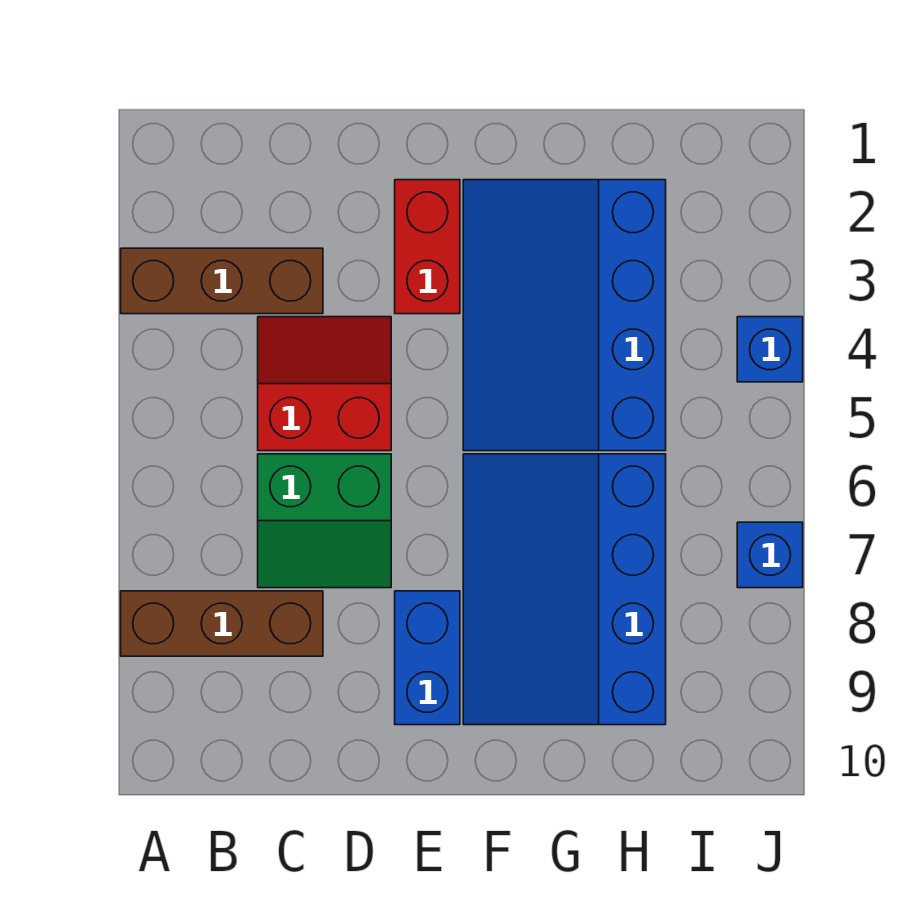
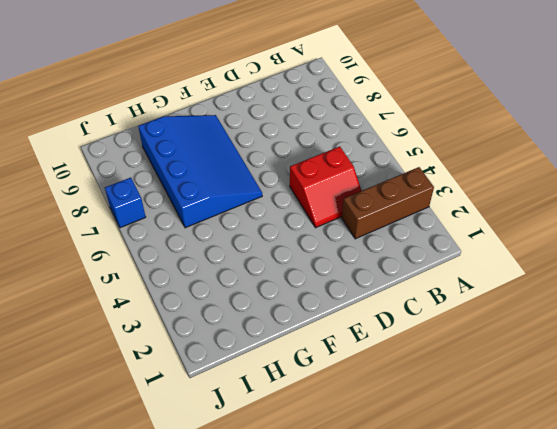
none -> brown brick A8:C8 level 1
none -> green slope C6:D7 level 1 top 6

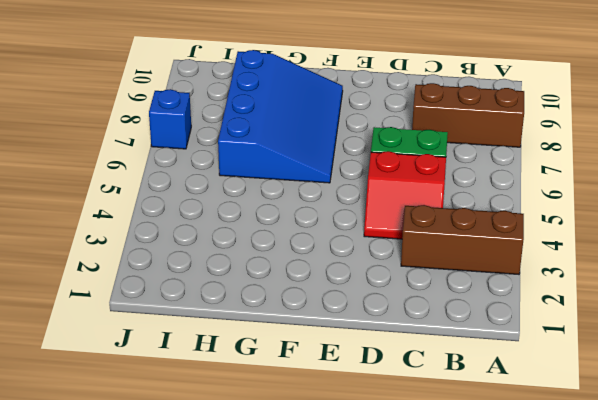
none -> red brick E2:E3 level 1
none -> blue brick E8:E9 level 1

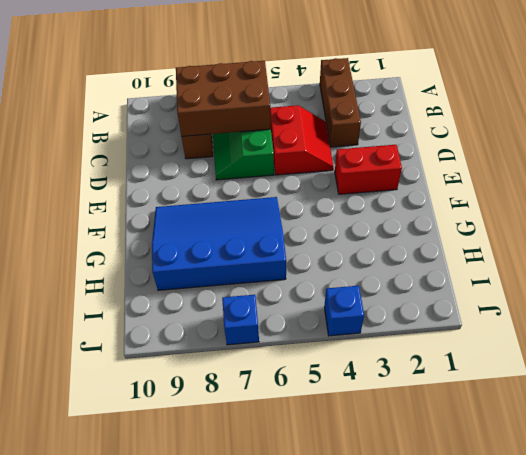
brown brick B6:C8 level 2 -> none
none -> blue brick E8:E9 level 1
none -> blue slope F2:H5 level 1 top H

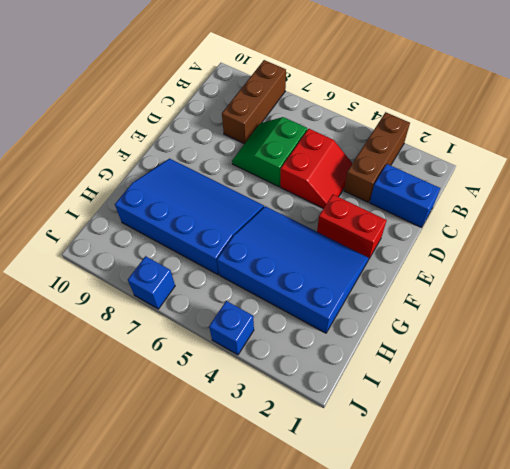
blue brick C1:C2 level 1 -> blue brick E8:E9 level 1

